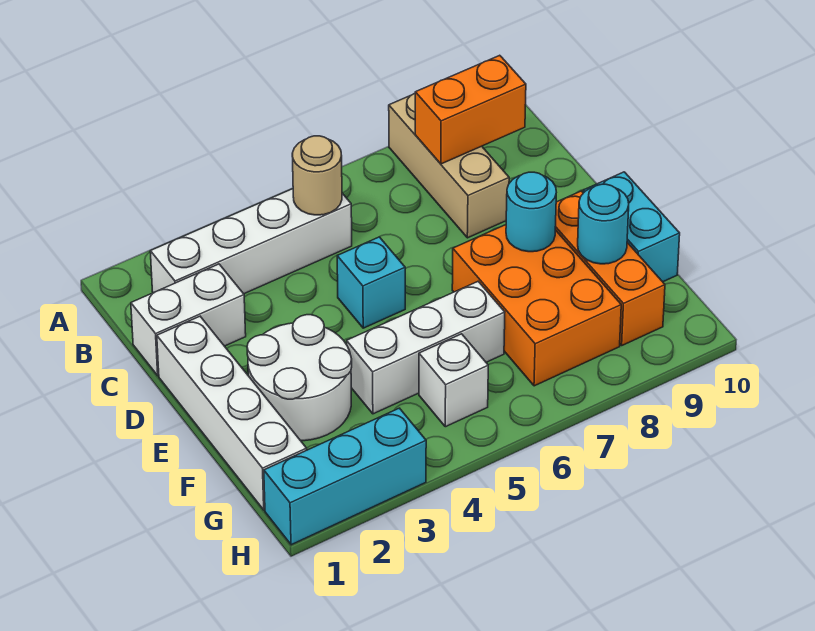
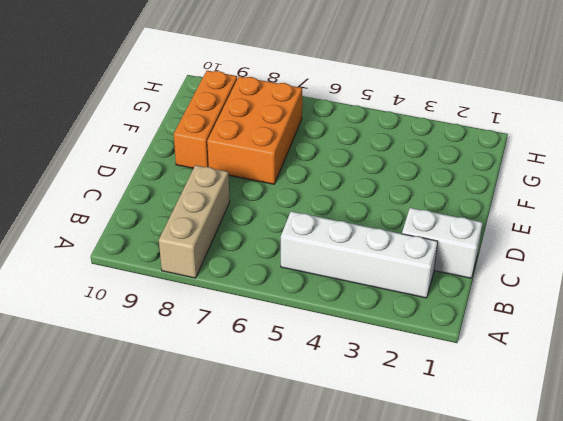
none -> white brick D1:G1 level 1
none -> cyan brick D5 level 1
none -> white round brick E2:F3 level 1

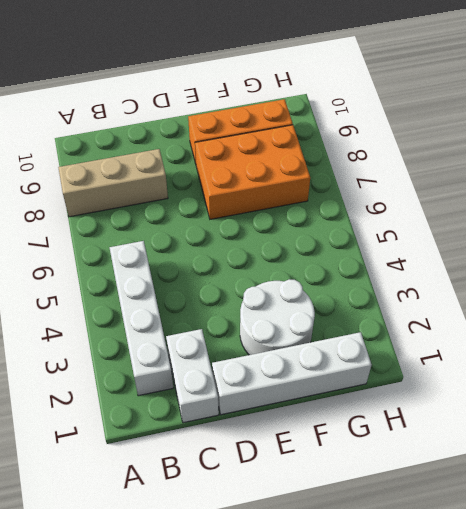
none -> cyan brick D5 level 1
none -> cyan brick E10:F10 level 1
none -> white brick F4:F6 level 1

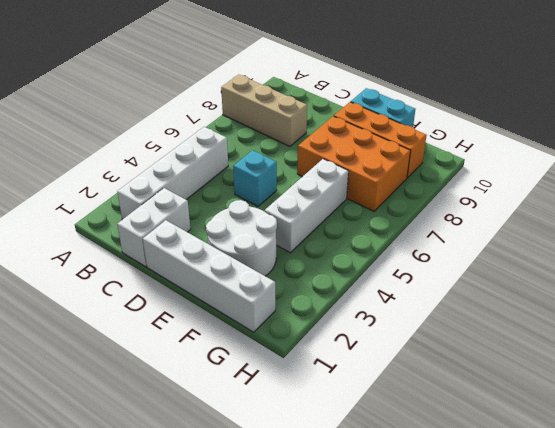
none -> white brick G5 level 1
none -> cyan brick H1:H3 level 1
none -> tan round brick B5 level 2

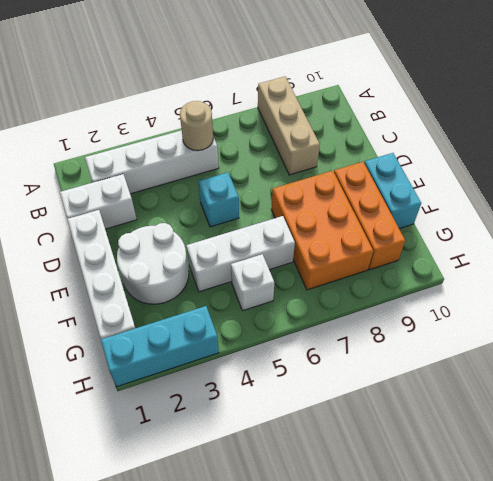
none -> orange brick B8:B9 level 2
none -> cyan round brick E8 level 2
none -> cyan round brick F9 level 2

